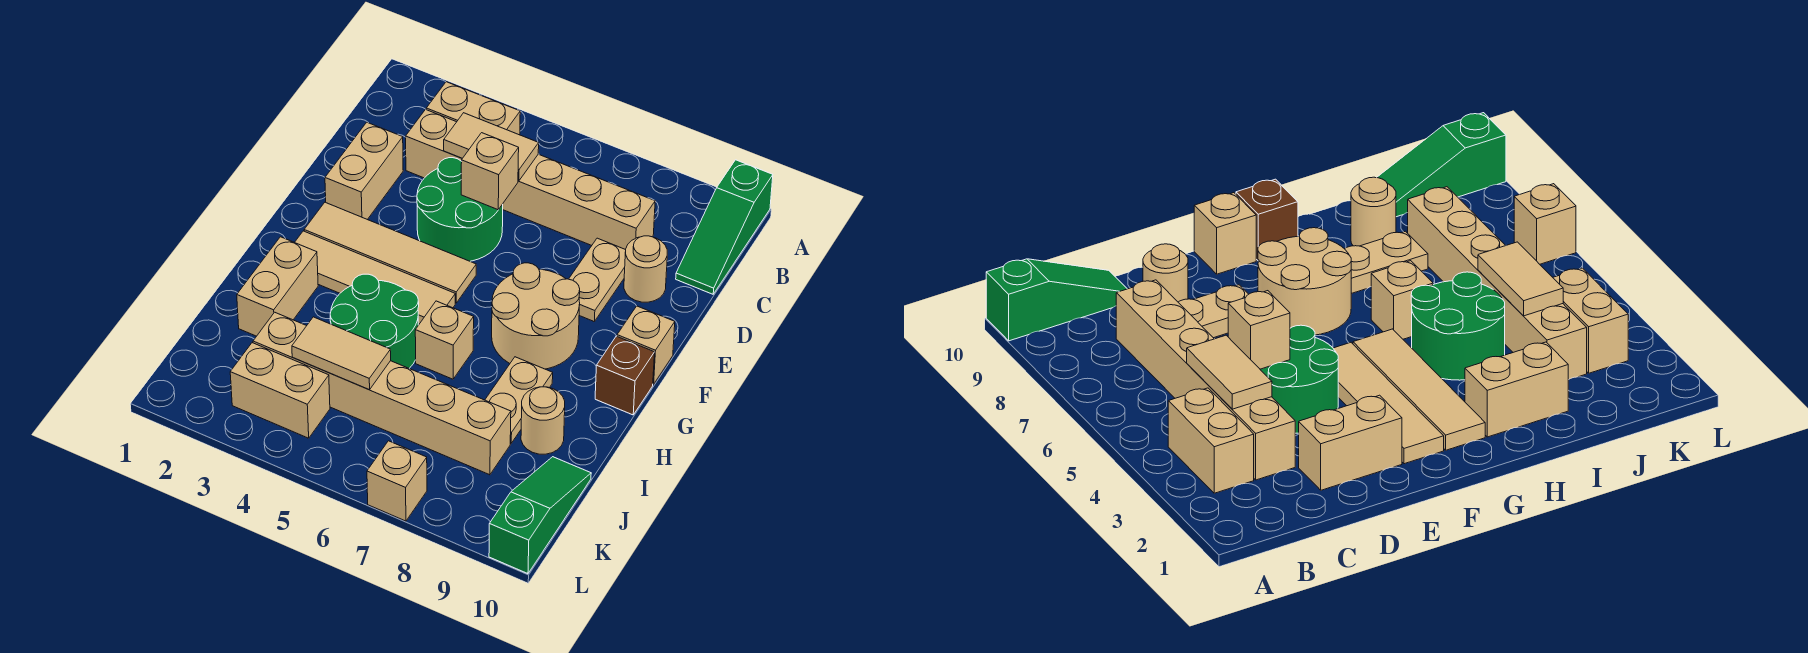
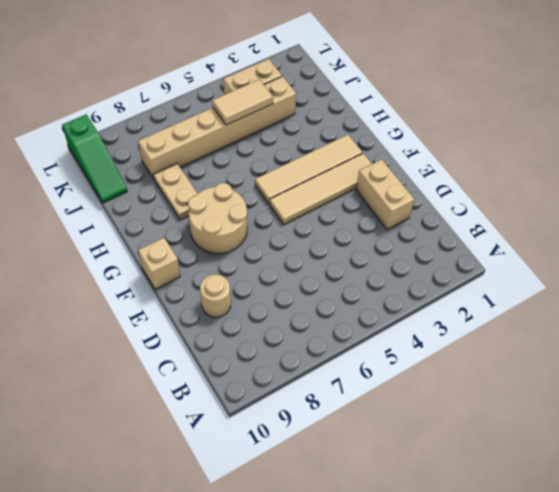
none -> green slope A10:C10 level 1 top A
none -> tan brick B3:B4 level 1
none -> tan brick C3:C8 level 1

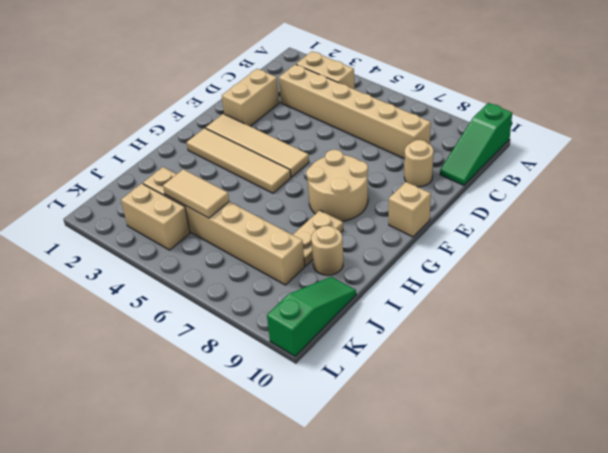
none -> green round brick D4:E5 level 1
none -> tan plate D8:E8 level 1
none -> brown brick G10 level 1

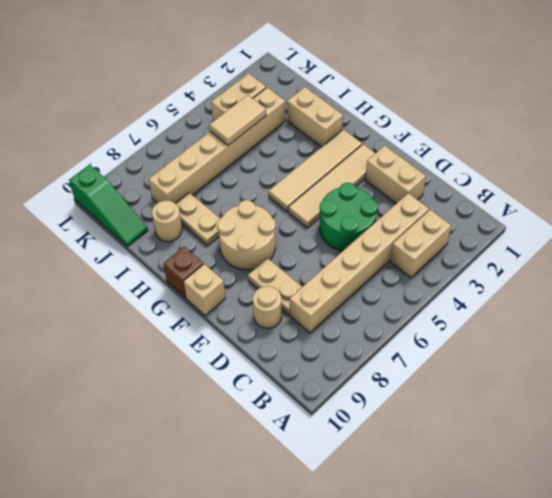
none -> green slope A10:C10 level 1 top A
none -> green round brick H4:I5 level 1
none -> tan brick H6 level 1

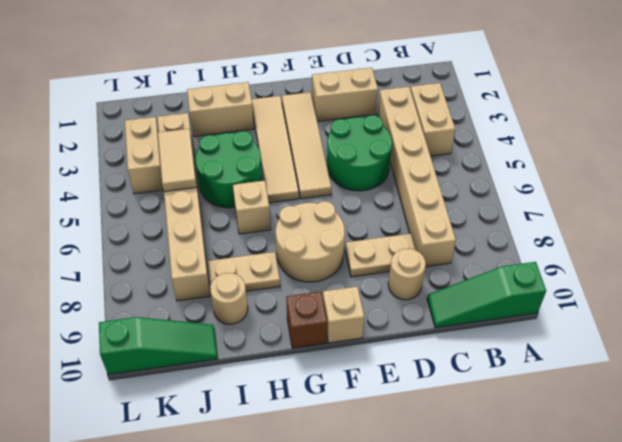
none -> tan brick L7 level 1
none -> tan tile C4:C5 level 2
none -> tan brick D5 level 2

